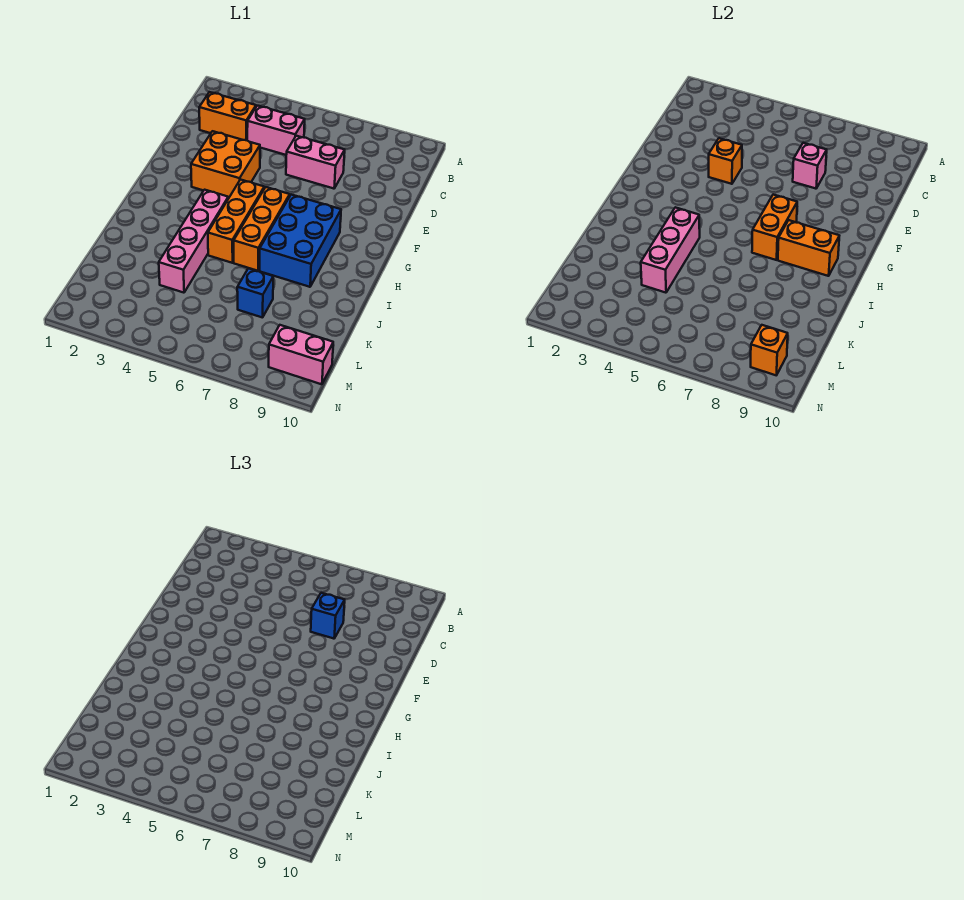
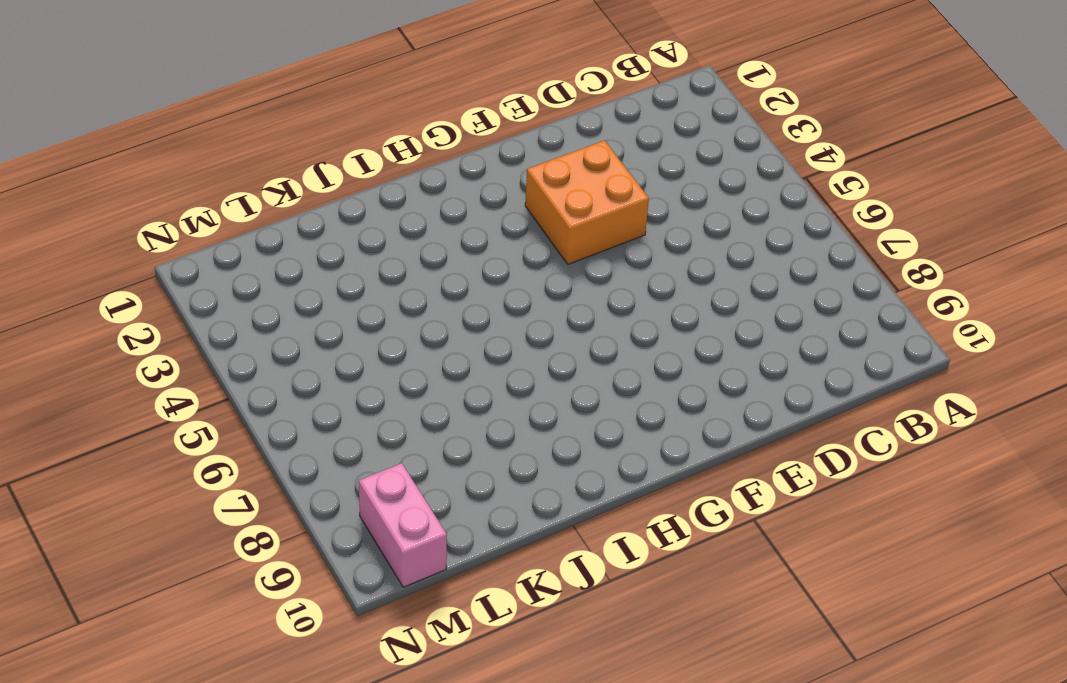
none -> orange brick C2:C3 level 1
none -> pink brick C4:C5 level 1
none -> pink brick D6:D7 level 1

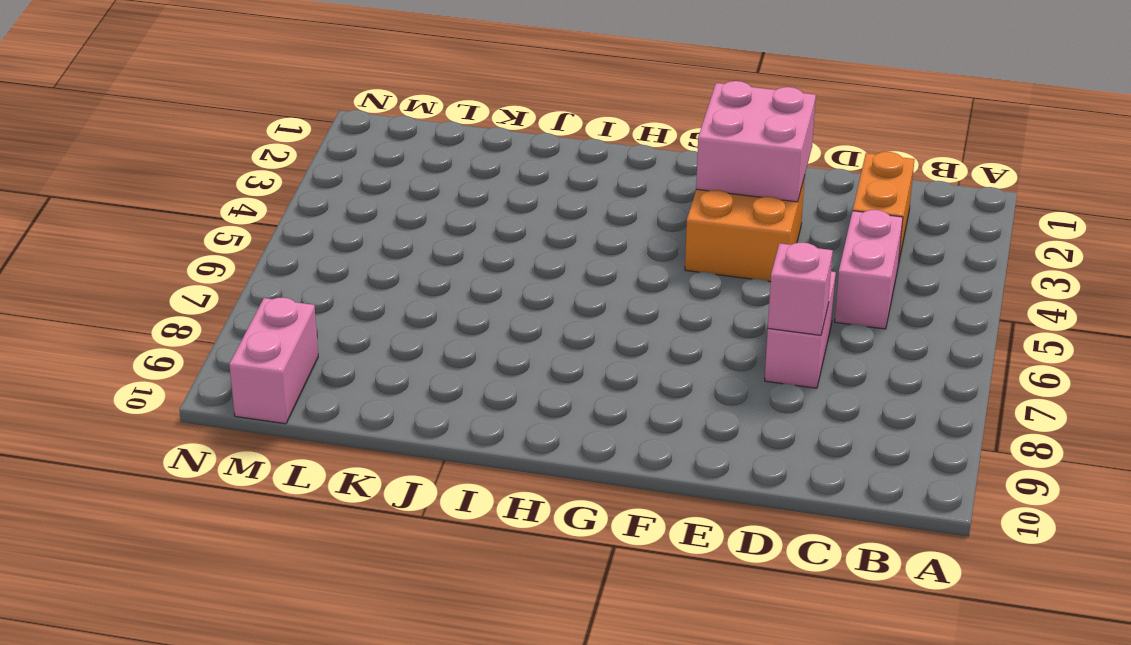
pink brick E2:F3 level 2 -> none
none -> orange brick G5:I5 level 1
none -> orange brick G6:I6 level 1
none -> blue brick G7:I8 level 1

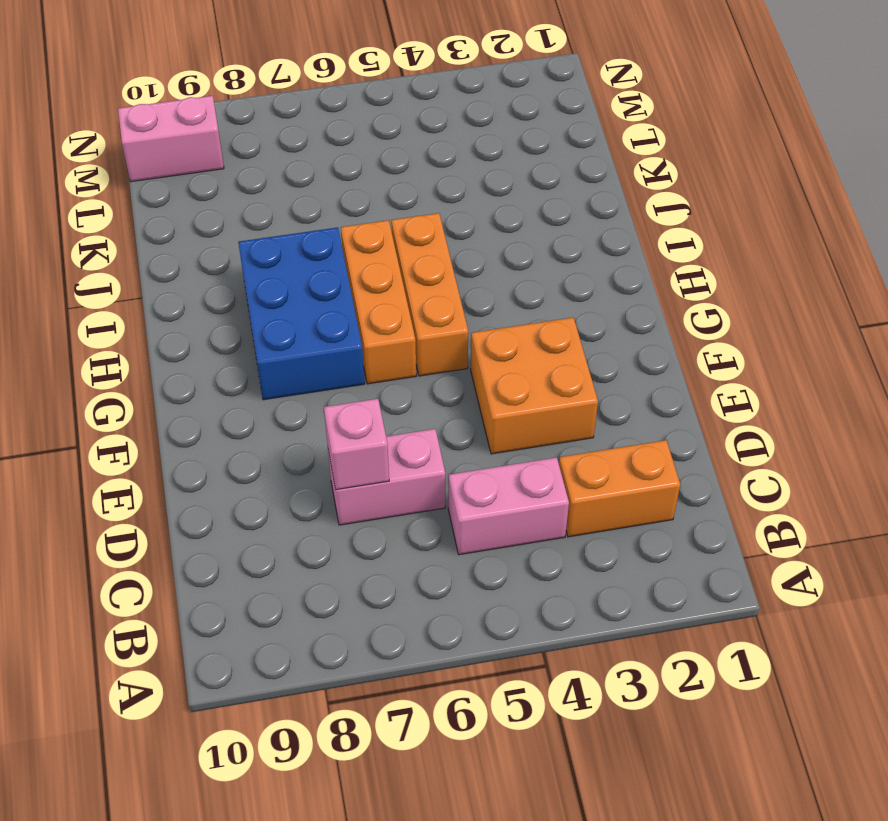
none -> pink brick H4:K4 level 1
none -> blue brick K7 level 1
none -> orange brick E4 level 2

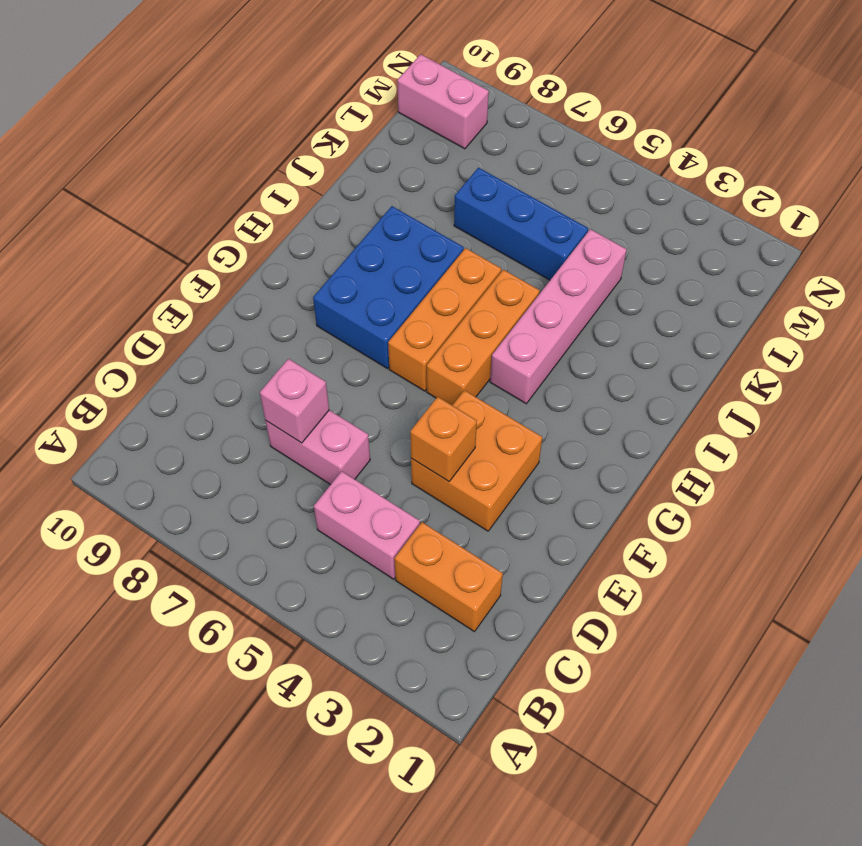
blue brick K5:K7 level 1 -> blue brick K7 level 1
none -> orange brick G7:H7 level 2
none -> orange brick H8:H9 level 2
none -> pink brick I4:K4 level 2

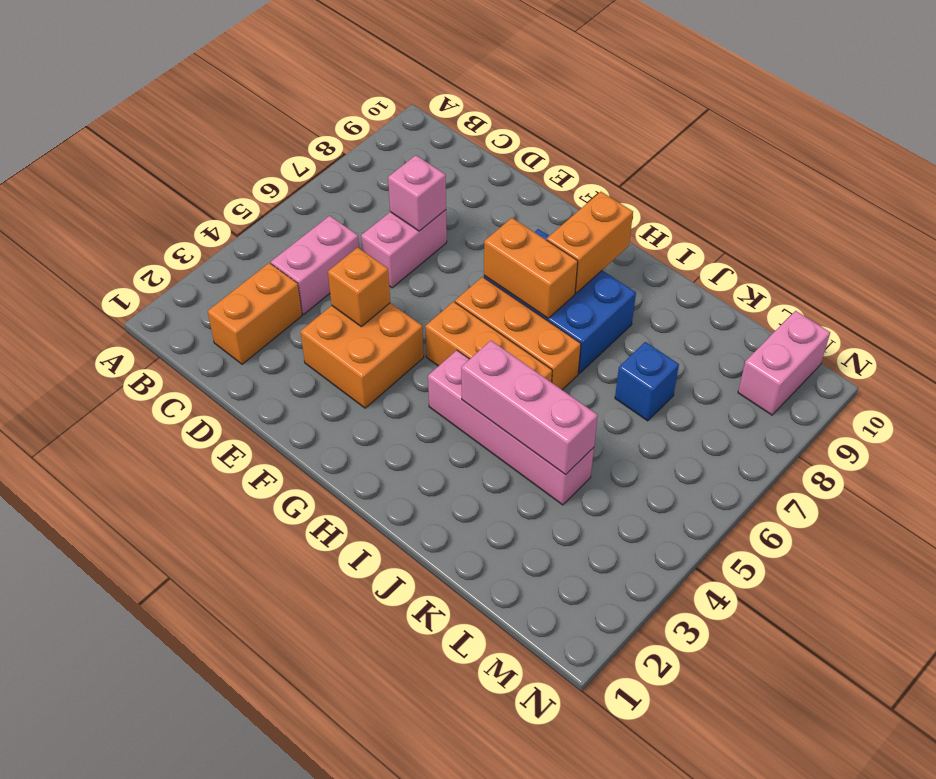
none -> orange brick M9 level 2
none -> blue brick D7 level 3

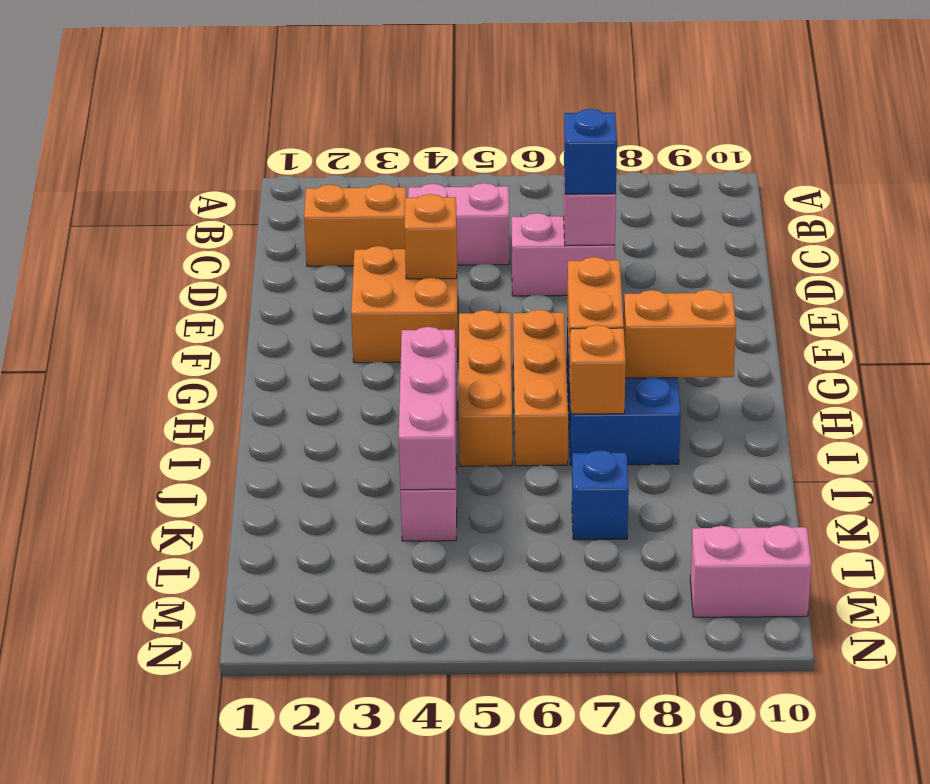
orange brick I7 level 2 -> orange brick M9 level 2

